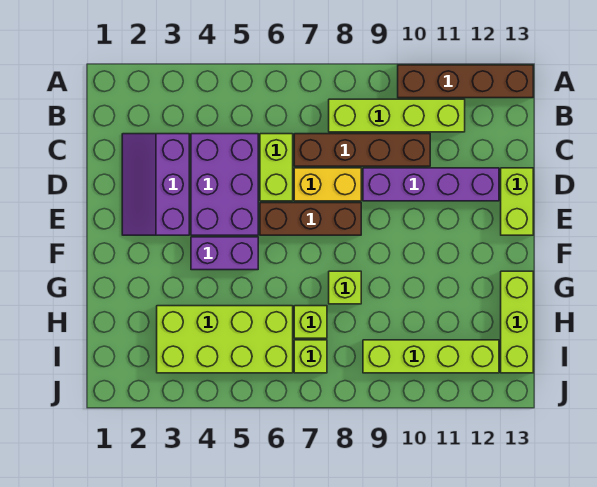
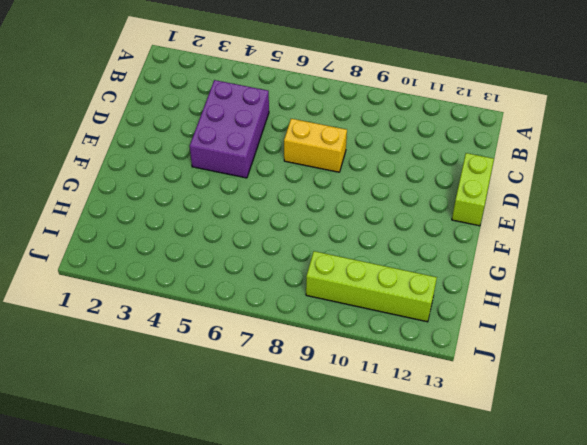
none -> brown brick A10:A13 level 1
none -> lime brick B8:B11 level 1
none -> purple slope C2:E3 level 1 top 3

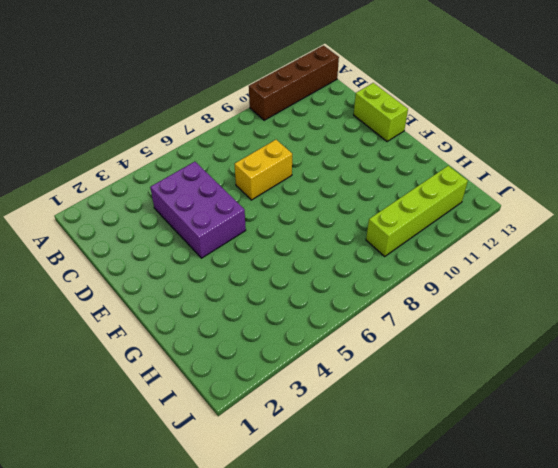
none -> lime brick B8:B11 level 1
none -> purple slope C2:E3 level 1 top 3
none -> lime brick C6:D6 level 1

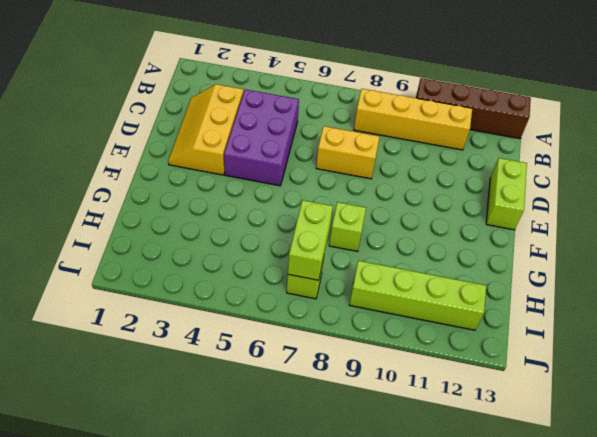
yellow brick B8:B11 level 1 -> lime brick B8:B11 level 1
yellow slope C2:E3 level 1 top 3 -> purple slope C2:E3 level 1 top 3
lime brick H7:I7 level 2 -> lime brick C6:D6 level 1
none -> brown brick C7:C10 level 1
none -> purple brick D9:D12 level 1
none -> brown brick E6:E8 level 1

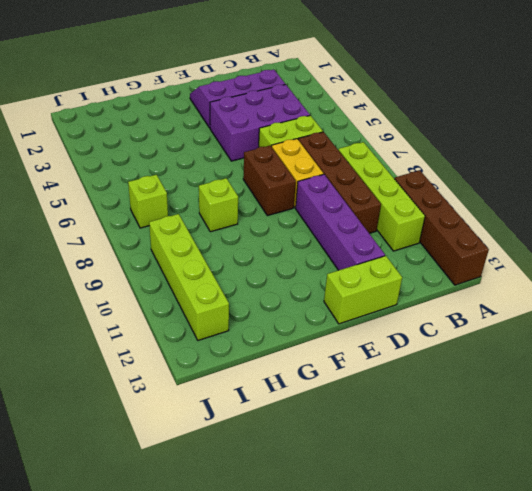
brown brick E7:E8 level 1 -> brown brick E6:E8 level 1
none -> purple brick F4:F5 level 1
none -> lime brick G13:I13 level 1
none -> lime brick H3:I6 level 1

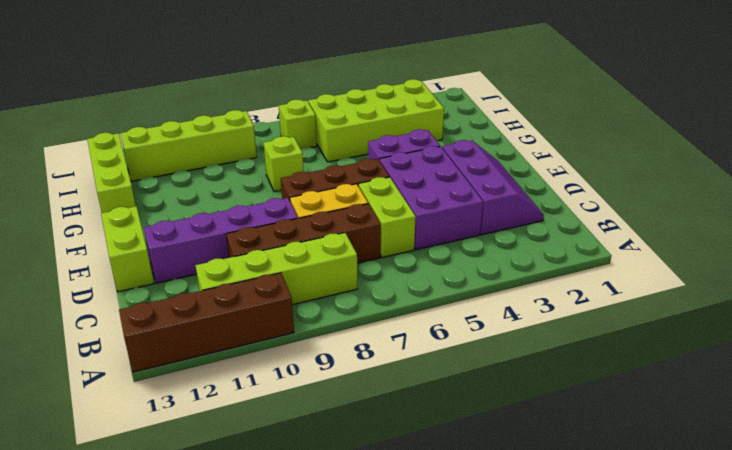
none -> lime brick H7 level 1

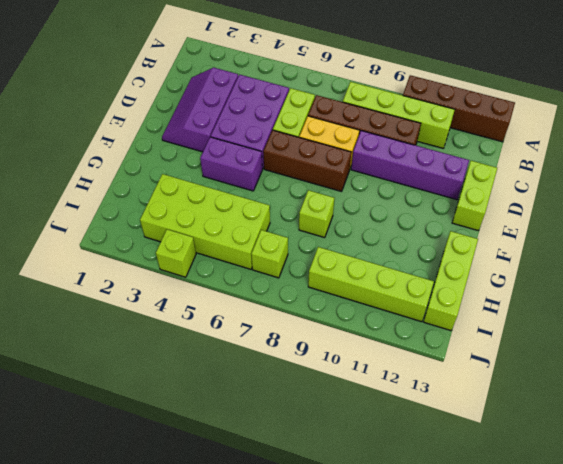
lime brick J4 level 1 -> lime brick H7 level 1

